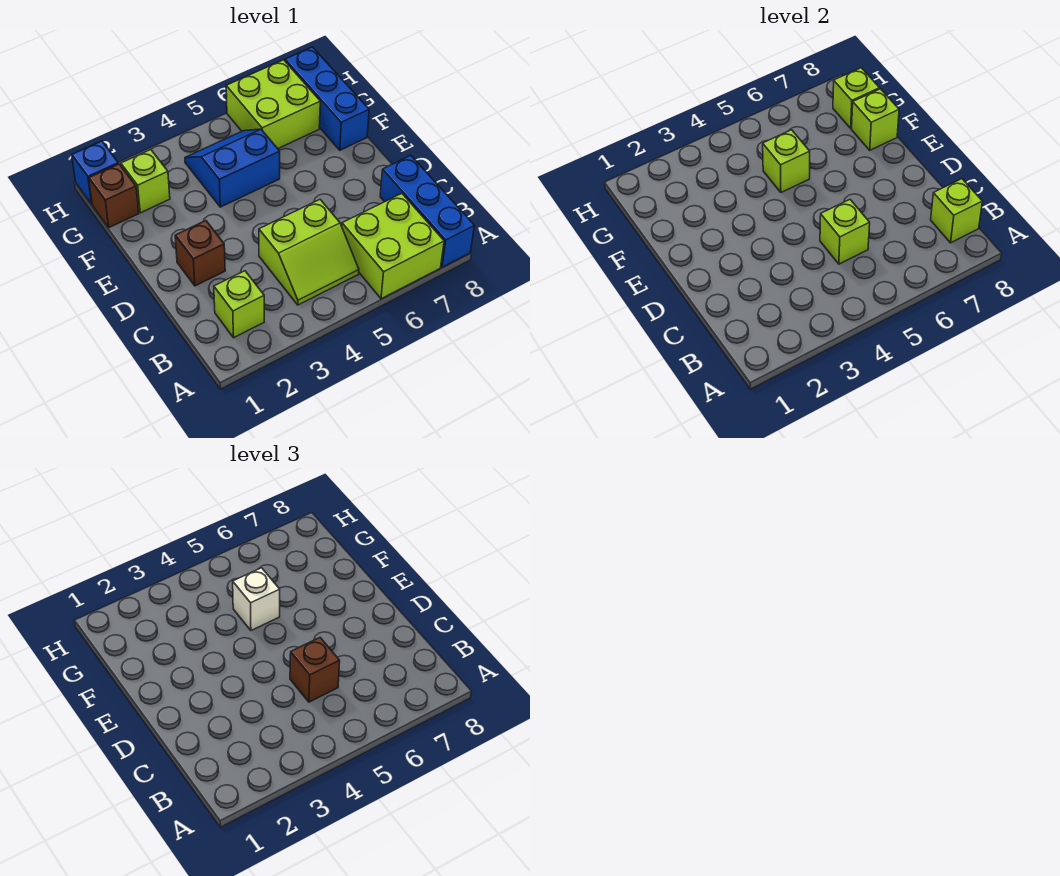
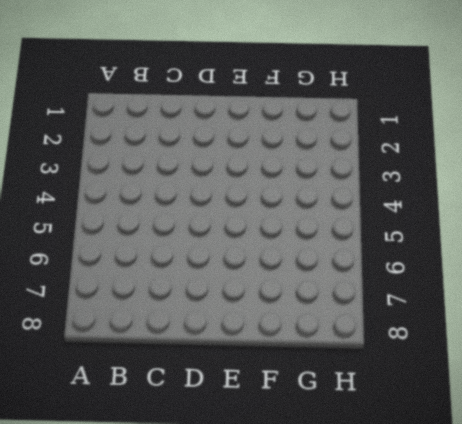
none -> lime brick A6:B7 level 1
none -> blue brick A8:C8 level 1
none -> lime brick B2 level 1

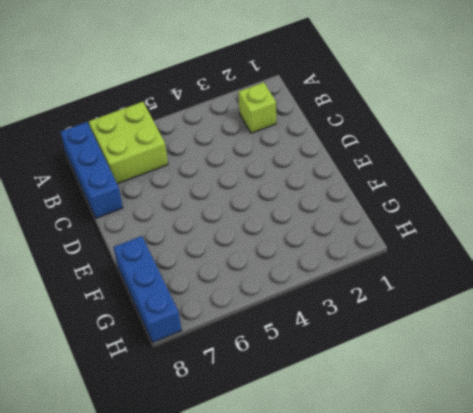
none -> lime slope B4:C5 level 1 top C
none -> brown brick D2 level 1
none -> blue slope F4:G5 level 1 top F

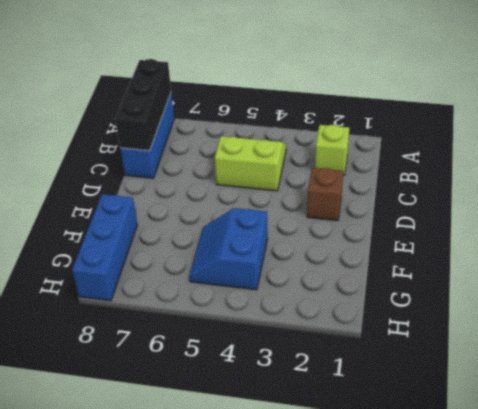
black brick A8:C8 level 2 -> lime brick B8 level 2
blue slope F4:G5 level 1 top 4 -> blue slope F4:G5 level 1 top F
none -> lime brick A6:B7 level 1
none -> brown brick G1 level 1
none -> lime brick G2 level 1

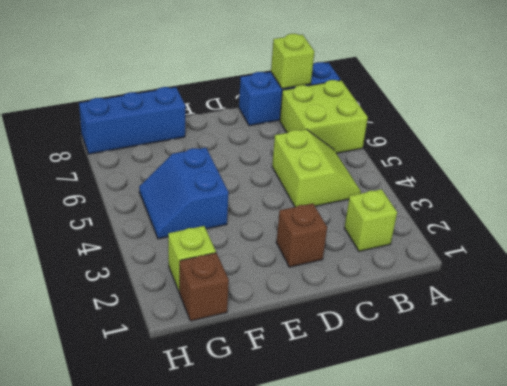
none -> lime brick G6:H7 level 1
none -> blue brick H1 level 1
none -> lime brick C5 level 2

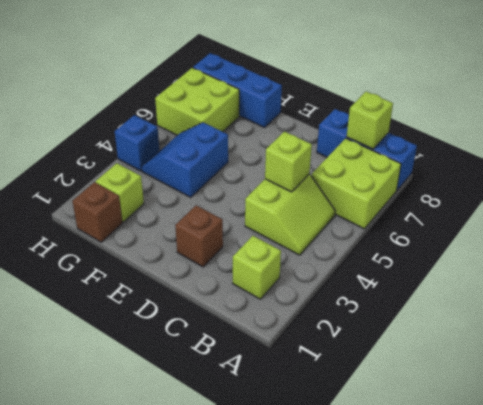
blue brick H4 level 1 -> blue brick H1 level 1
none -> lime brick F5 level 2
none -> lime brick F8 level 2
none -> lime brick G8 level 2

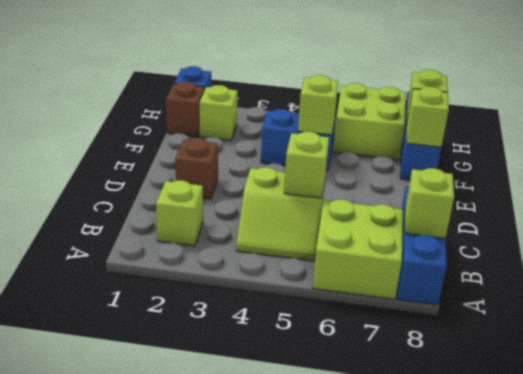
none -> brown brick C5 level 3
none -> white brick F5 level 3

